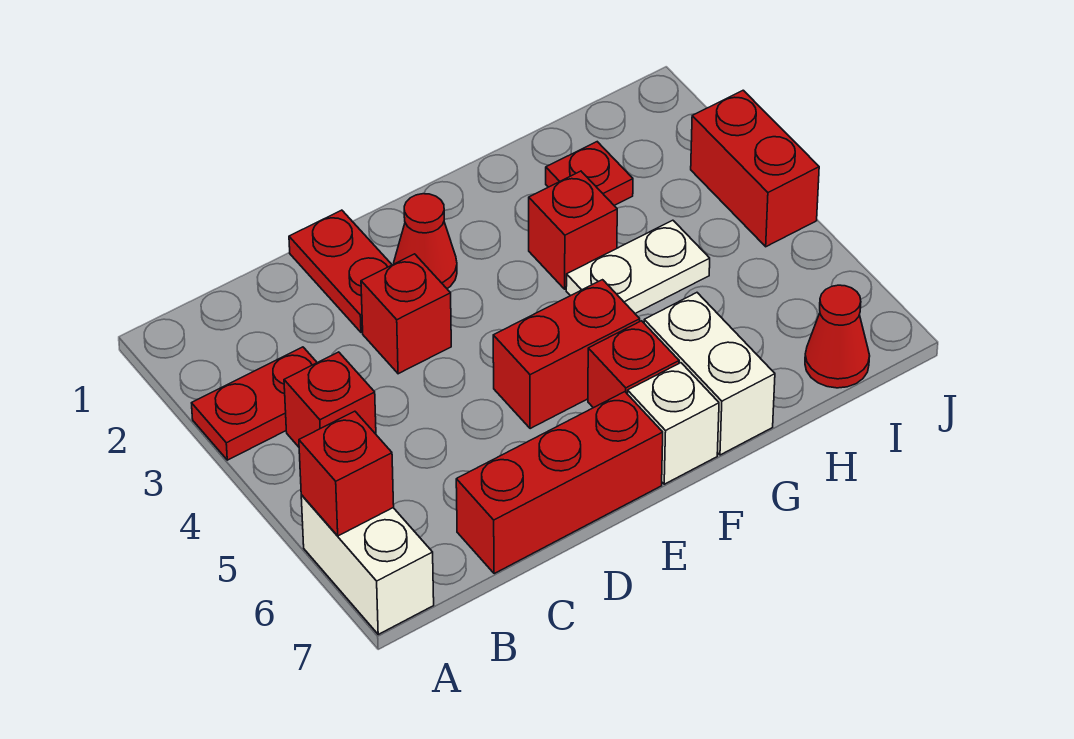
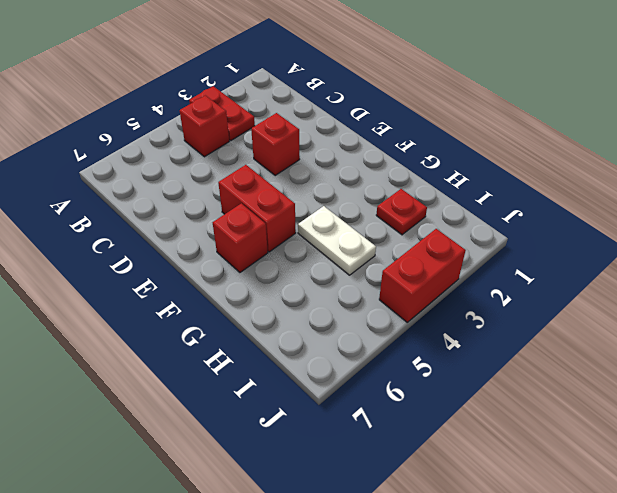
none -> white brick A6:A7 level 1
none -> red brick C7:E7 level 1
none -> red plate D1:D2 level 1

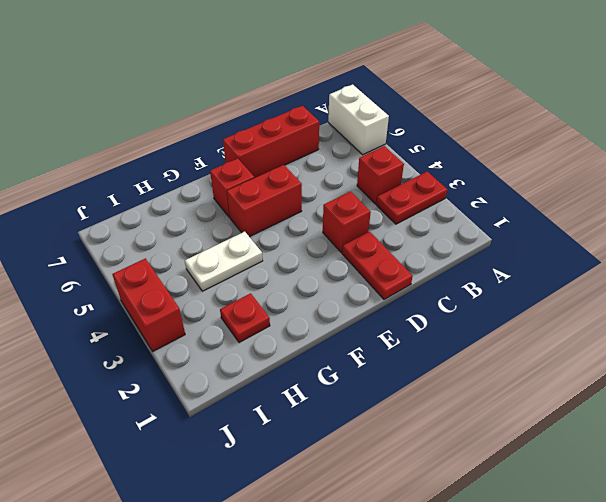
none -> red cone E2 level 1
none -> white brick F7 level 1
none -> red brick G3 level 1

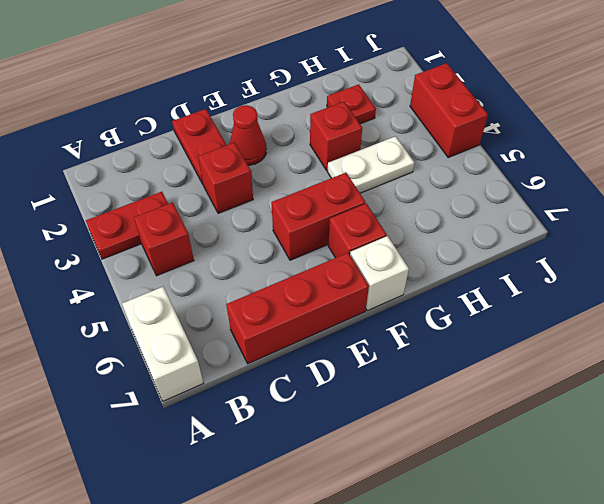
none -> white brick G6:G7 level 1
none -> red cone I7 level 1
none -> red brick A6 level 2

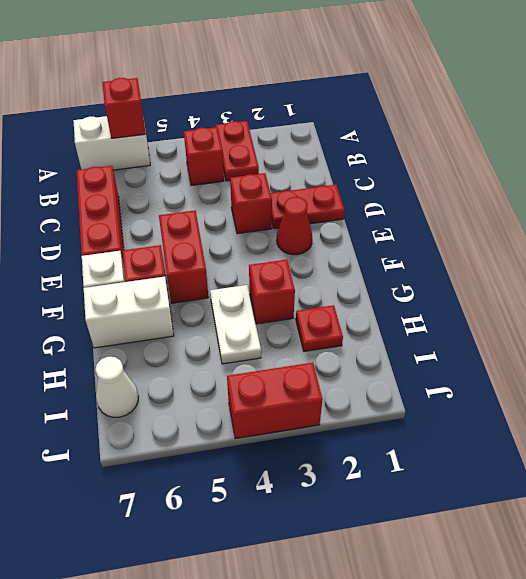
white cone I7 level 1 -> red cone I7 level 1

